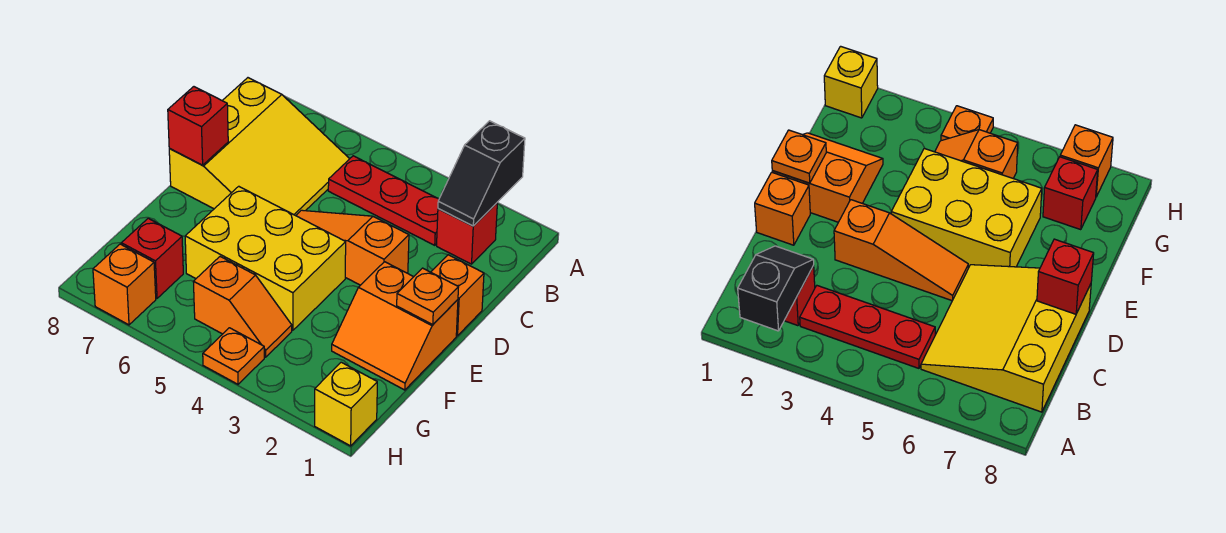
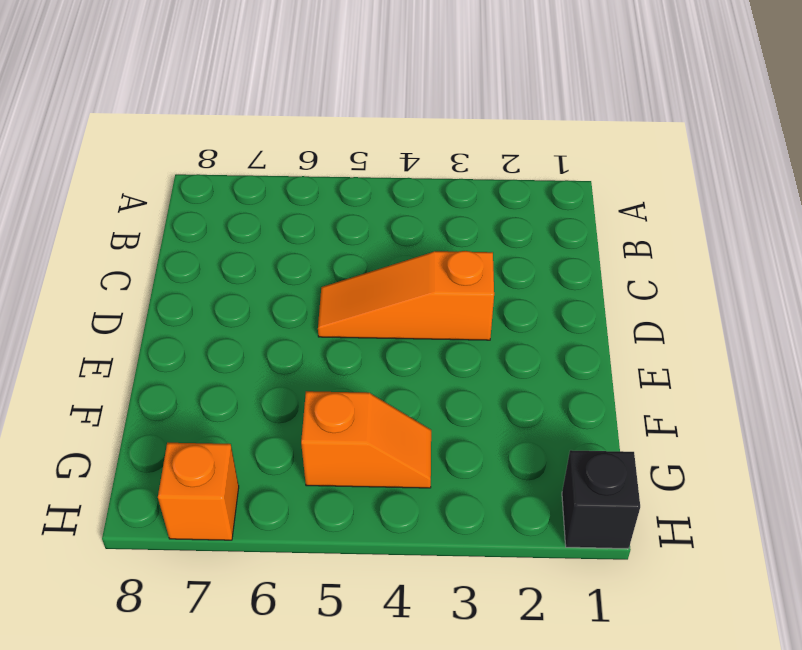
black brick H1 level 1 -> yellow brick H1 level 1
none -> red brick B2 level 1
none -> red plate B3:B5 level 1
none -> yellow slope B6:D8 level 1 top 8

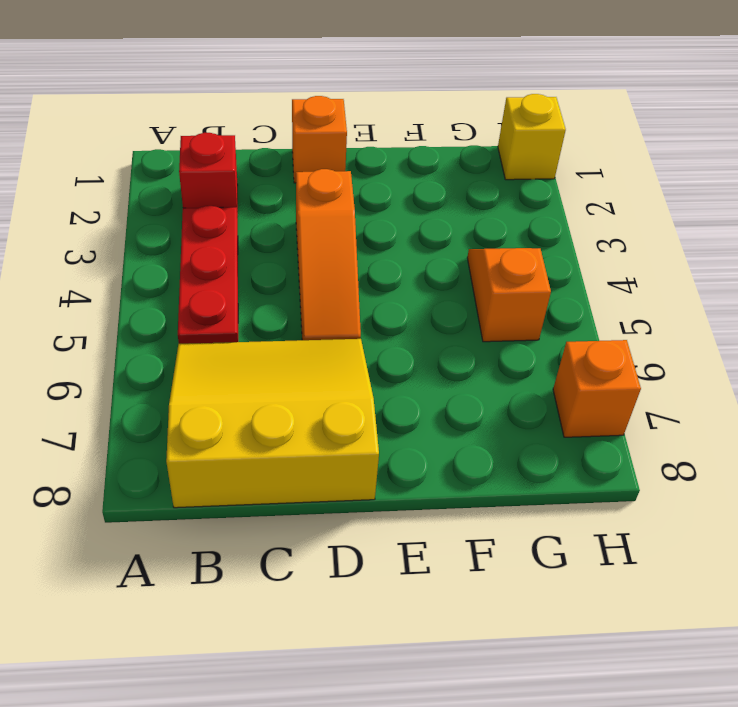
none -> orange slope E1:F2 level 1 top E
none -> yellow brick E4:F6 level 1
none -> red brick G7 level 1

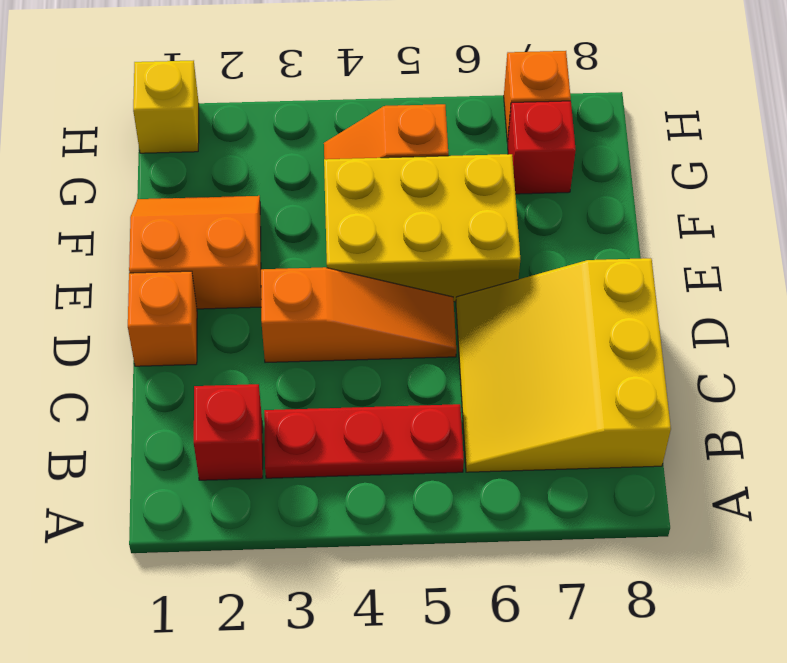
none -> orange plate H4 level 1
none -> black slope A2:B2 level 2 top A
none -> red brick D8 level 2

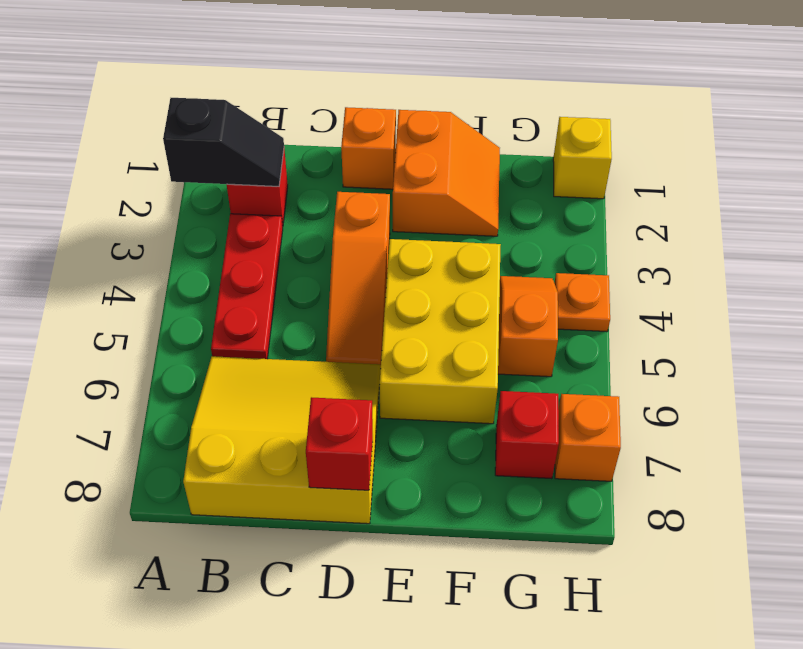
none -> orange plate E1 level 2

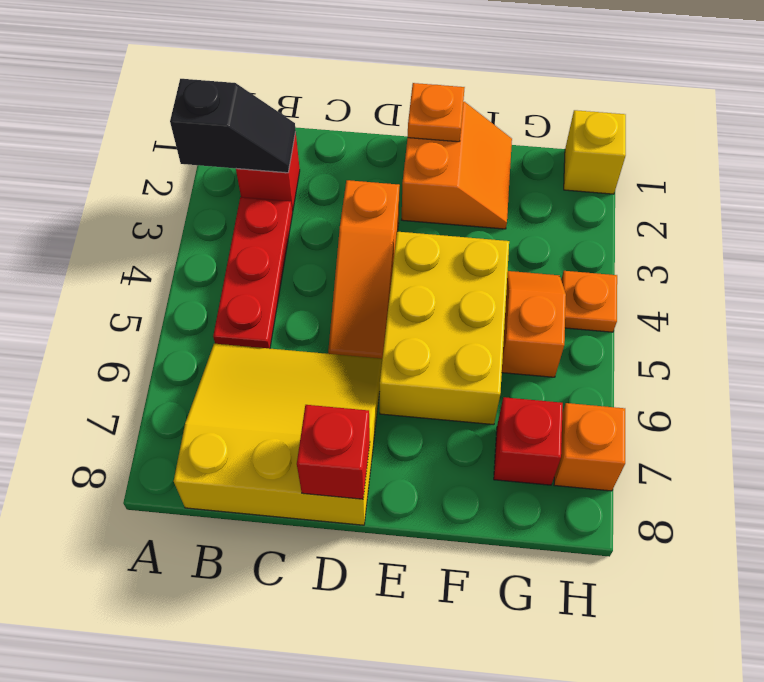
none -> orange brick D1 level 1

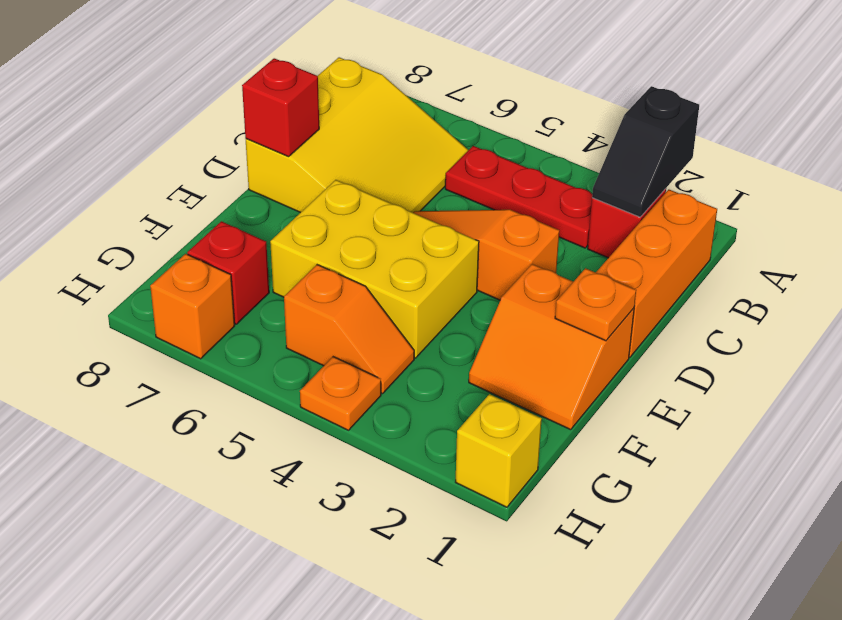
orange brick B1:D1 level 1 -> orange brick D1 level 1

